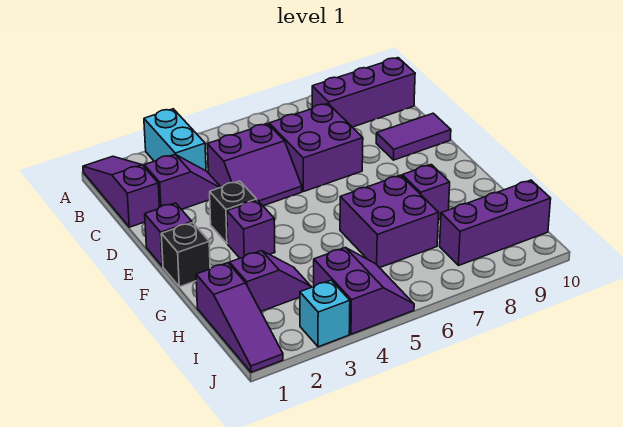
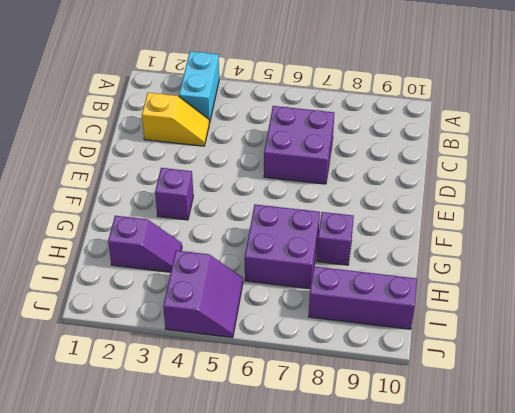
yellow slope C2:C3 level 1 top 2 -> purple slope C2:C3 level 1 top 2
none -> purple slope A1:C1 level 1 top C
none -> purple brick B8:B10 level 1
none -> purple slope C4:D5 level 1 top C

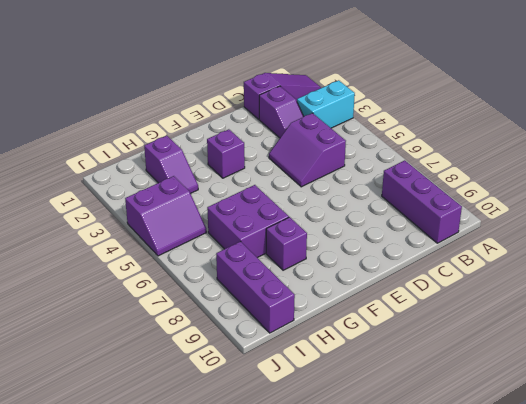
none -> purple brick C6:D7 level 1
none -> purple tile D9:D10 level 1
none -> purple brick E1 level 1

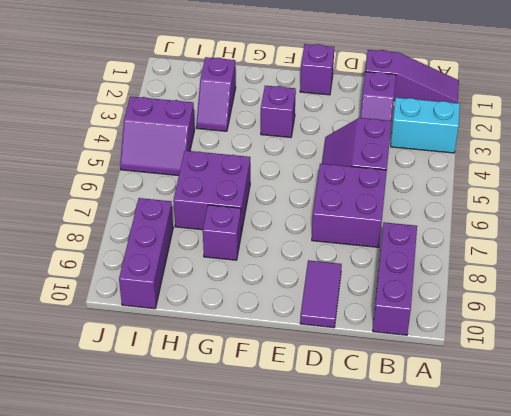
none -> black brick E3 level 1
none -> black brick F1 level 1
none -> purple slope H1:J1 level 1 top H

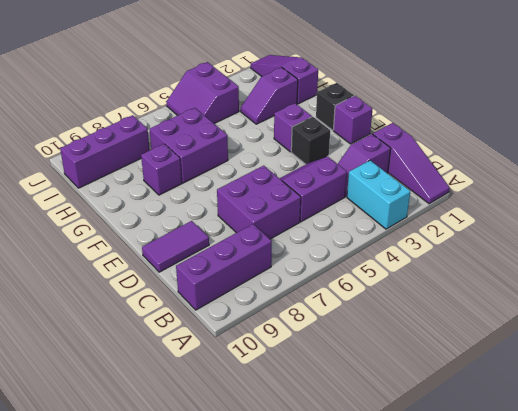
none -> cyan brick J3 level 1

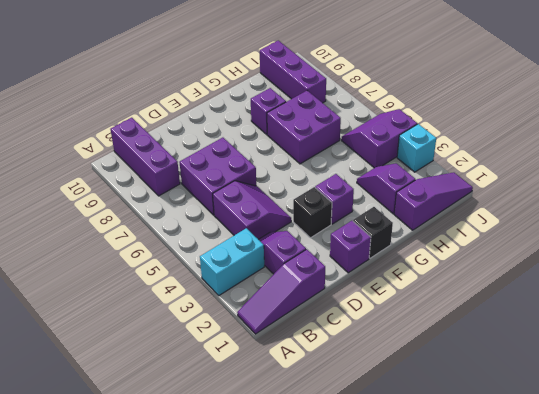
none -> purple tile D9:D10 level 1

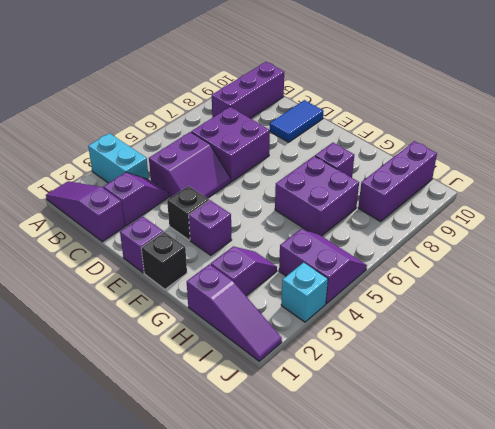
blue tile D9:D10 level 1 -> purple tile D9:D10 level 1

